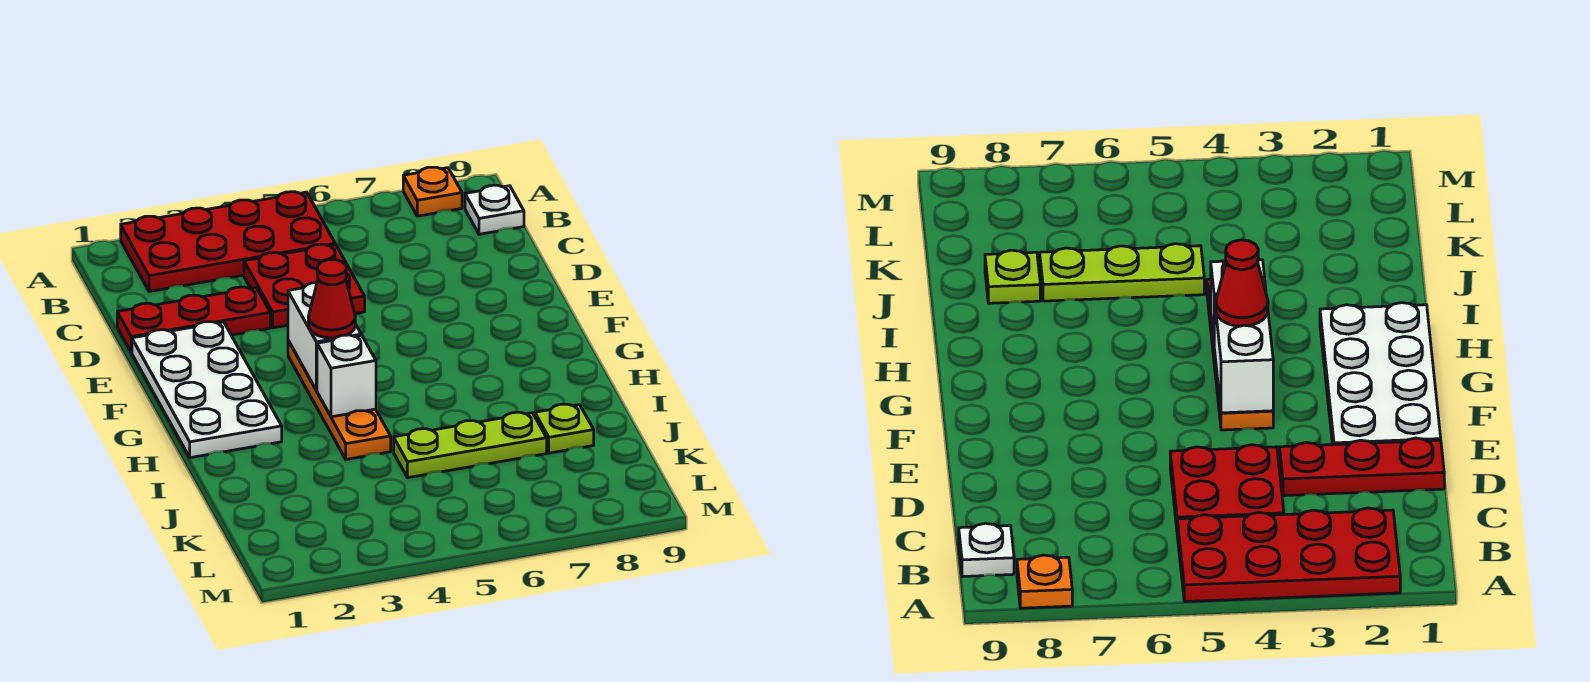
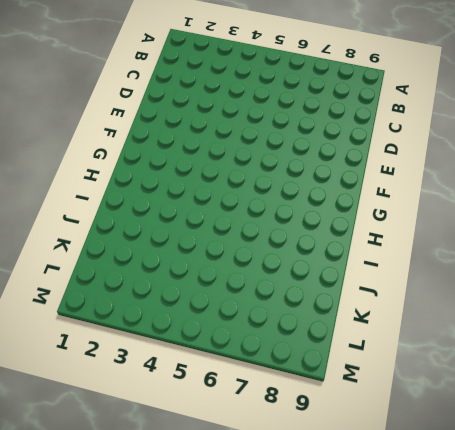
none -> red plate A2:B5 level 1
none -> orange plate A8 level 1
none -> white plate B9 level 1

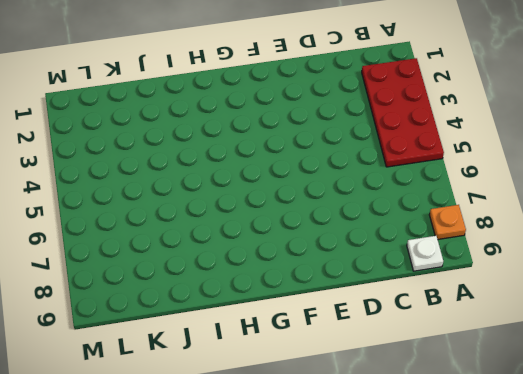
none -> red plate C4:D5 level 1
none -> red plate D1:D3 level 1
none -> white plate E1:H2 level 1

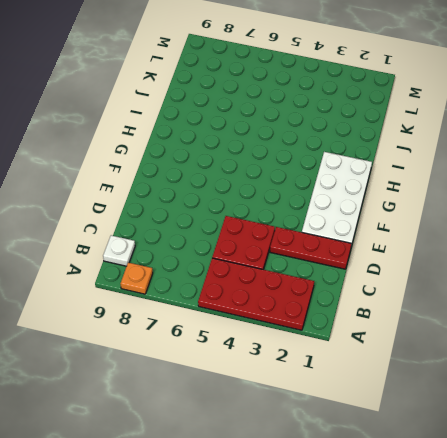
none -> orange plate F4:I4 level 1
none -> lime plate J5:J7 level 1
none -> lime plate J8 level 1

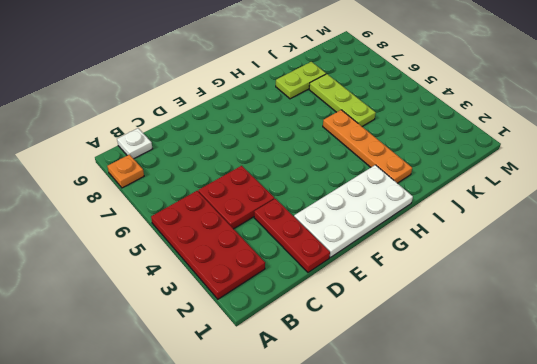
orange plate I2:I5 level 1 -> orange plate F4:I4 level 1
lime plate I8:J8 level 1 -> lime plate J8 level 1
none -> white brick F4:G4 level 2
none -> white brick H4 level 2
none -> red cone G4 level 3

